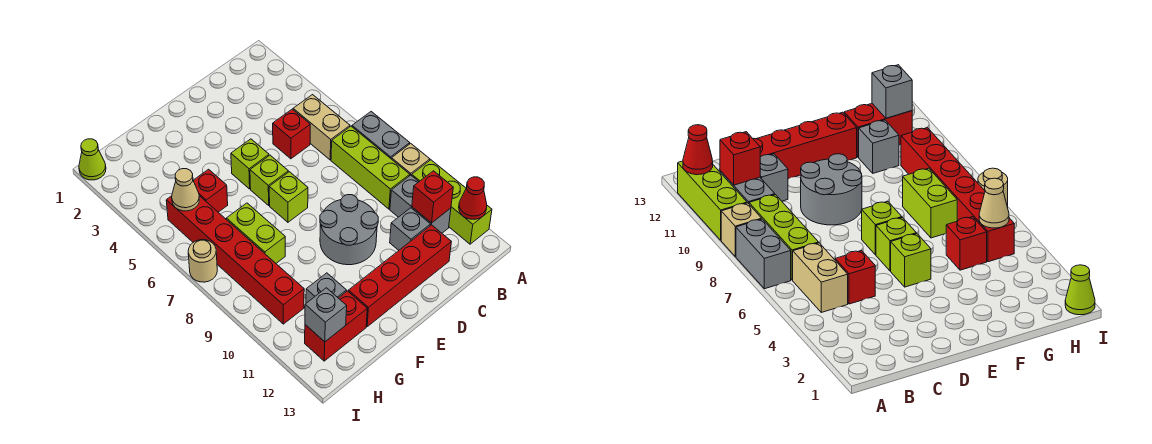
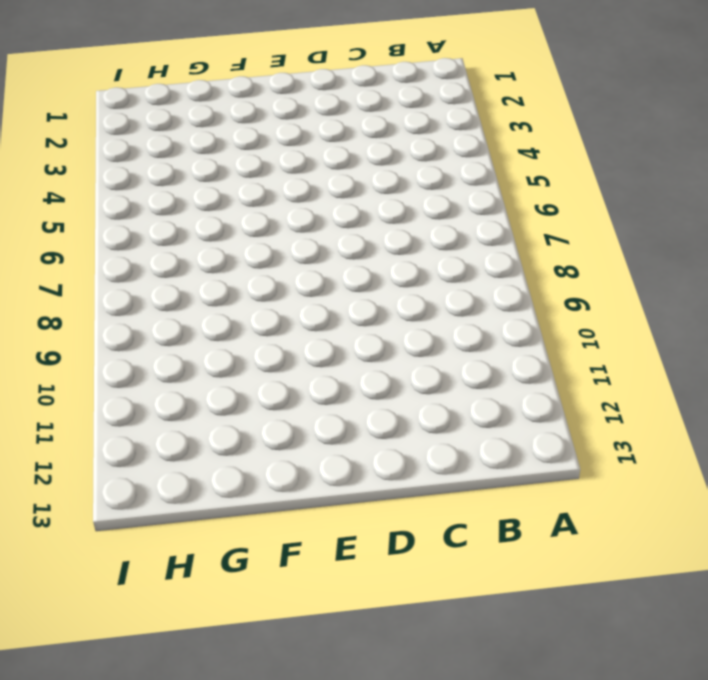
none -> grey brick A7:A8 level 1
none -> tan brick A9 level 1
none -> lime brick A10:A12 level 1

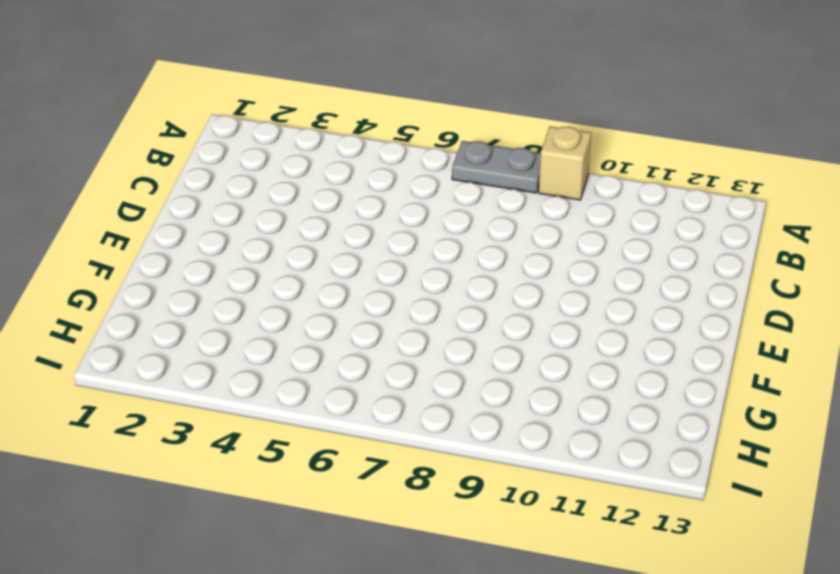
grey plate A7:A8 level 1 -> grey brick A7:A8 level 1
none -> lime brick A10:A12 level 1
none -> tan brick B5:B6 level 1
none -> lime brick B7:B9 level 1

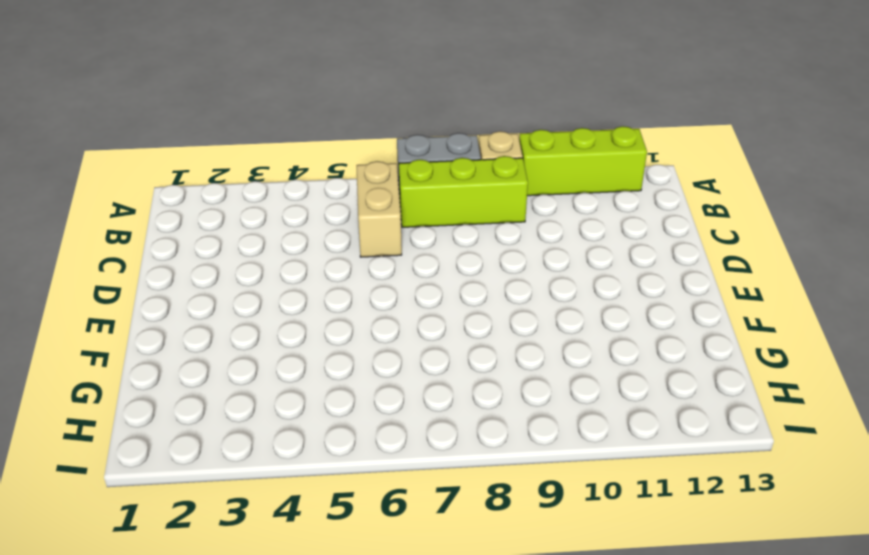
tan brick B6:C6 level 1 -> tan brick B5:B6 level 1
none -> grey brick B10:B11 level 1
none -> red brick C5 level 1
none -> grey brick C11 level 1

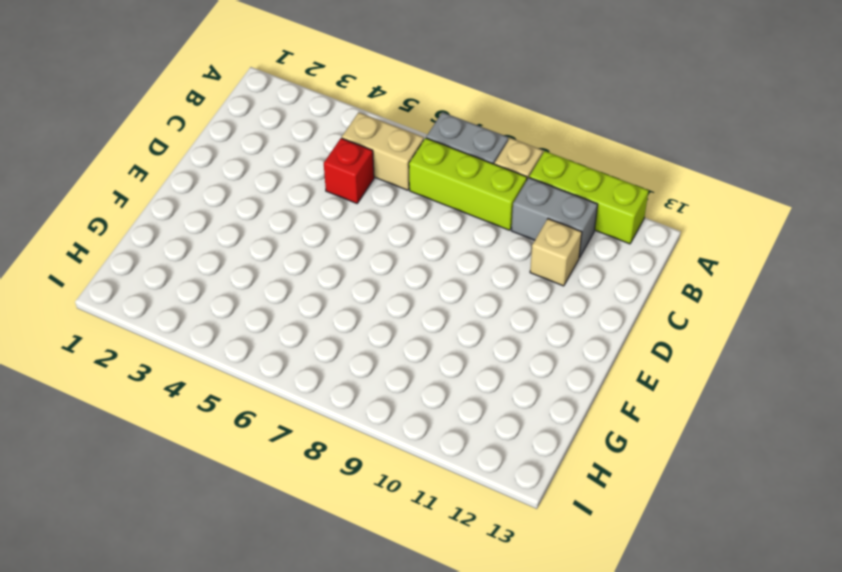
tan brick C11 level 1 -> grey brick C11 level 1
none -> red brick C12:F12 level 1
none -> grey round brick D9:E10 level 1
none -> lime brick E5 level 1

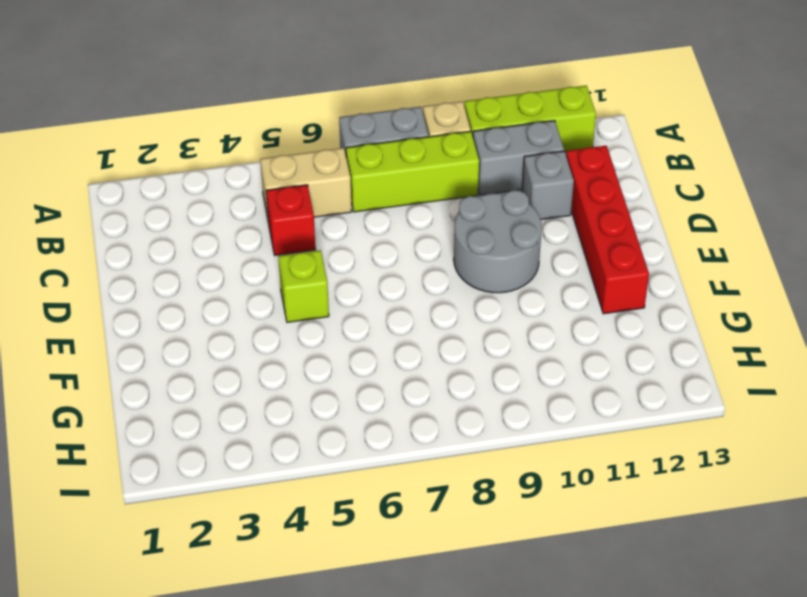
none -> lime brick E6 level 1
none -> lime brick E7 level 1
none -> red brick G5 level 1

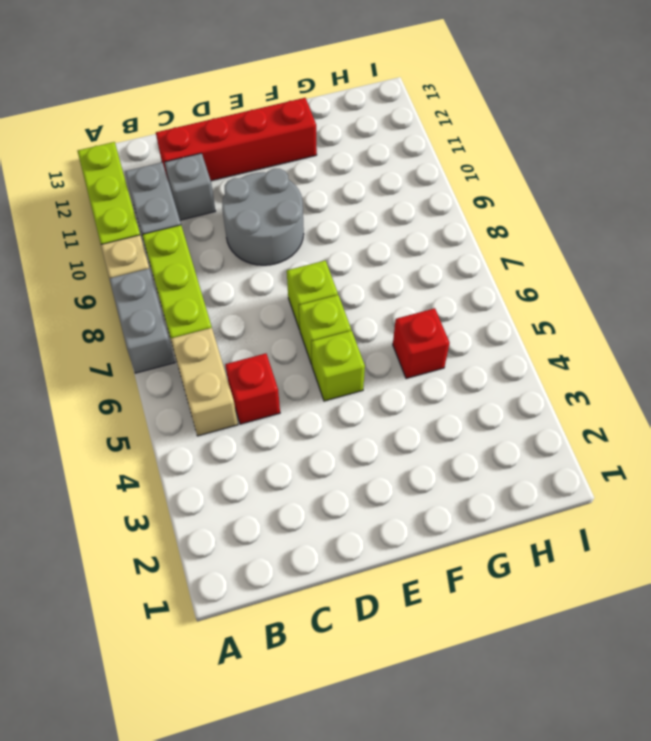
none -> lime brick G7:G8 level 1
none -> grey brick G11 level 1
none -> red brick G12:H12 level 1

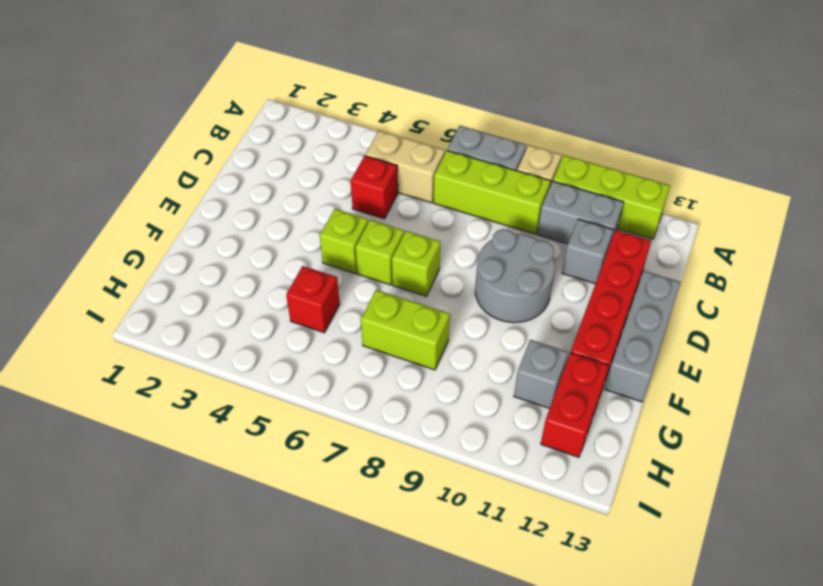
grey brick D13:F13 level 1 -> none
none -> red brick H5:H10 level 1
none -> lime cone I1 level 1
none -> tan round brick I7 level 1

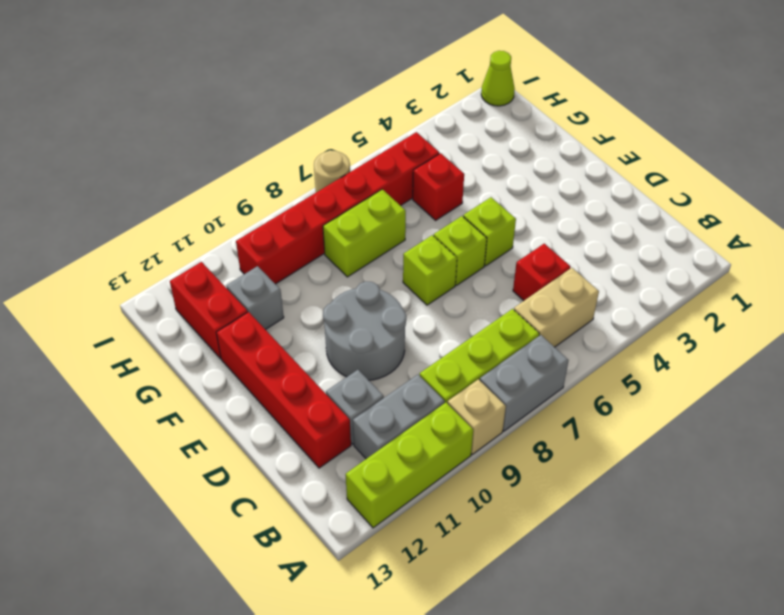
none -> red cone A12 level 2
none -> red brick B11 level 2
none -> tan cone H5 level 2

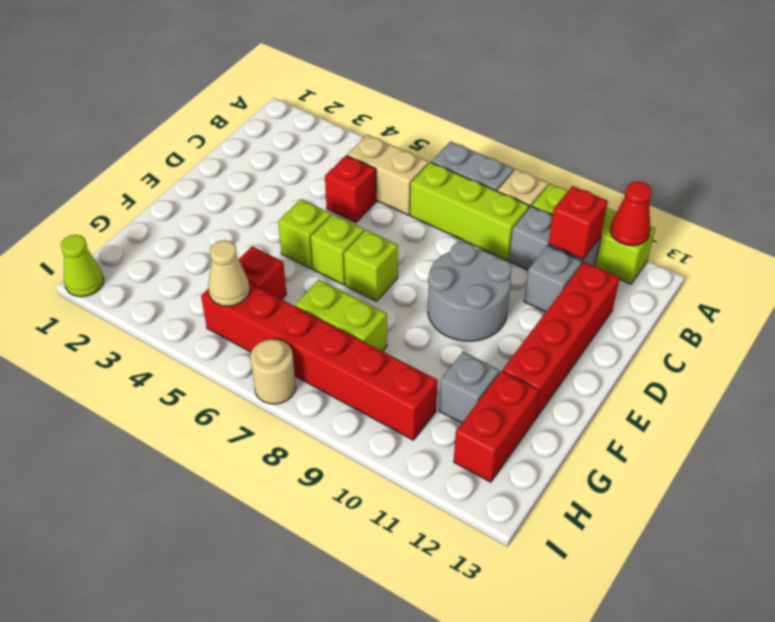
none -> grey brick H12 level 2

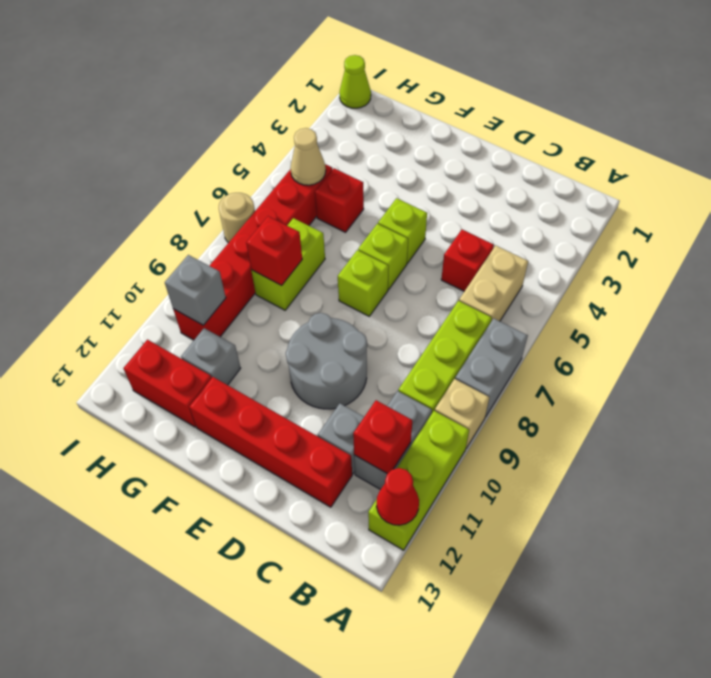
red brick G8 level 2 -> none
grey brick H10 level 2 -> grey brick H12 level 2

